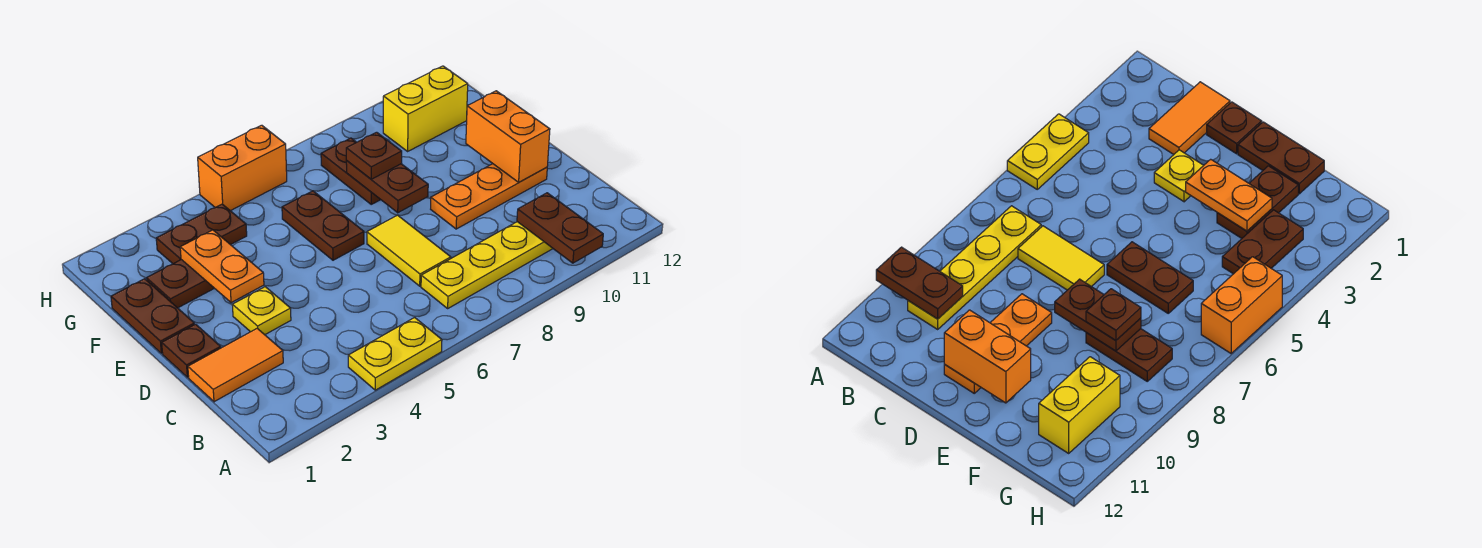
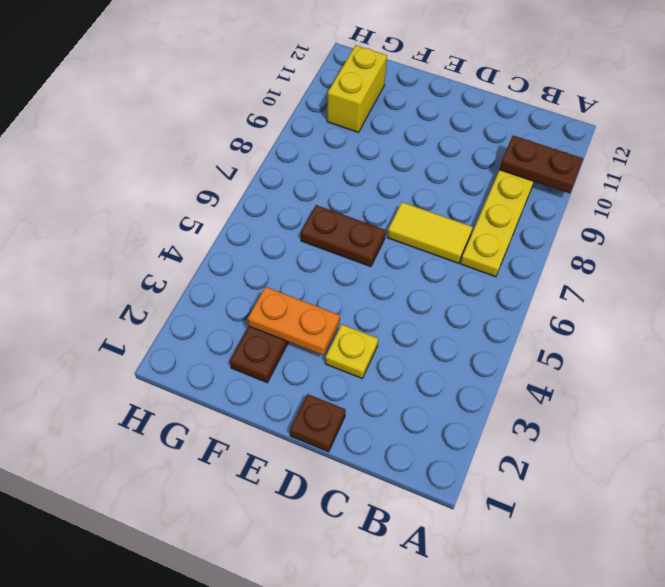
none -> yellow plate A4:A5 level 1
none -> orange tile C1:C2 level 1
none -> orange plate D9:D11 level 1

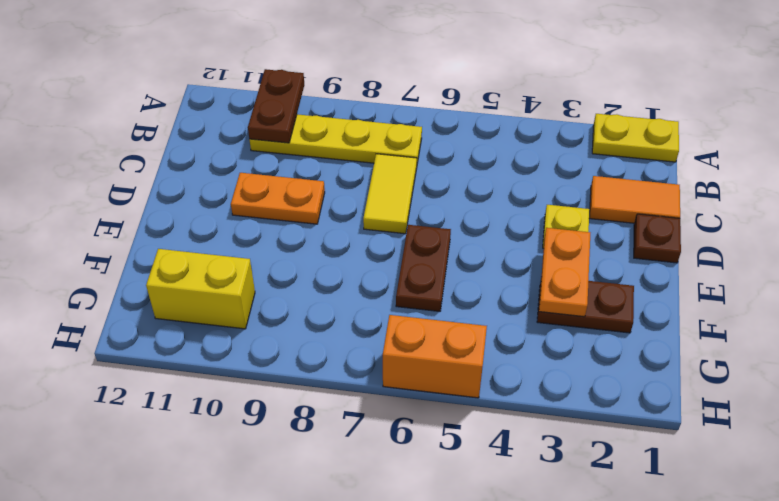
yellow plate A1:A2 level 1 -> yellow plate A4:A5 level 1
orange plate D9:D10 level 1 -> orange plate D9:D11 level 1
none -> brown plate E1:F1 level 1
none -> brown plate F8:G8 level 1
none -> brown plate G3:G4 level 1

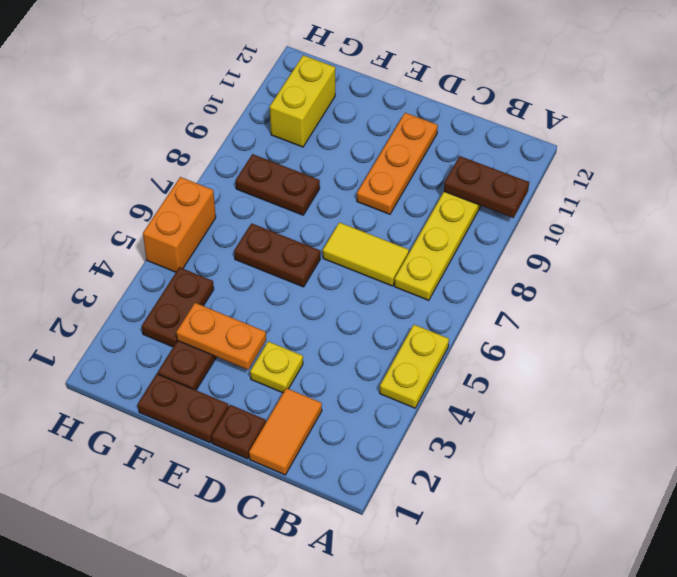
none -> orange brick D11:E11 level 2
none -> brown plate E8:F8 level 2
none -> brown plate F8 level 3

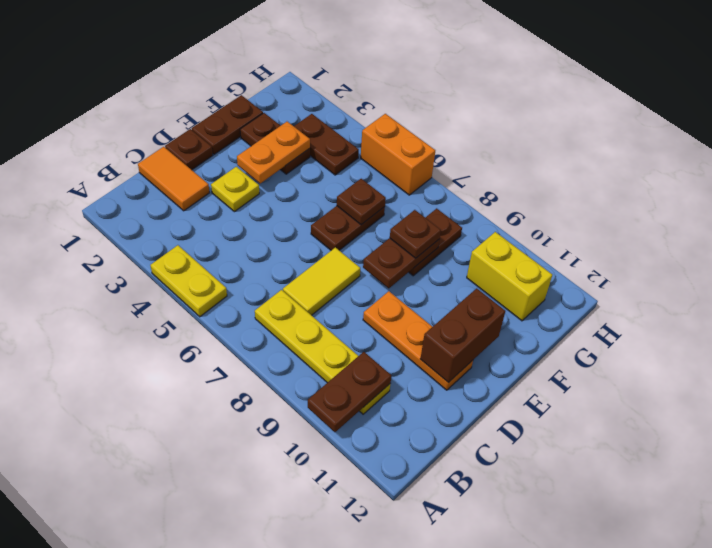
brown brick D11:E11 level 2 -> orange brick D11:E11 level 2
brown plate F6 level 2 -> none

